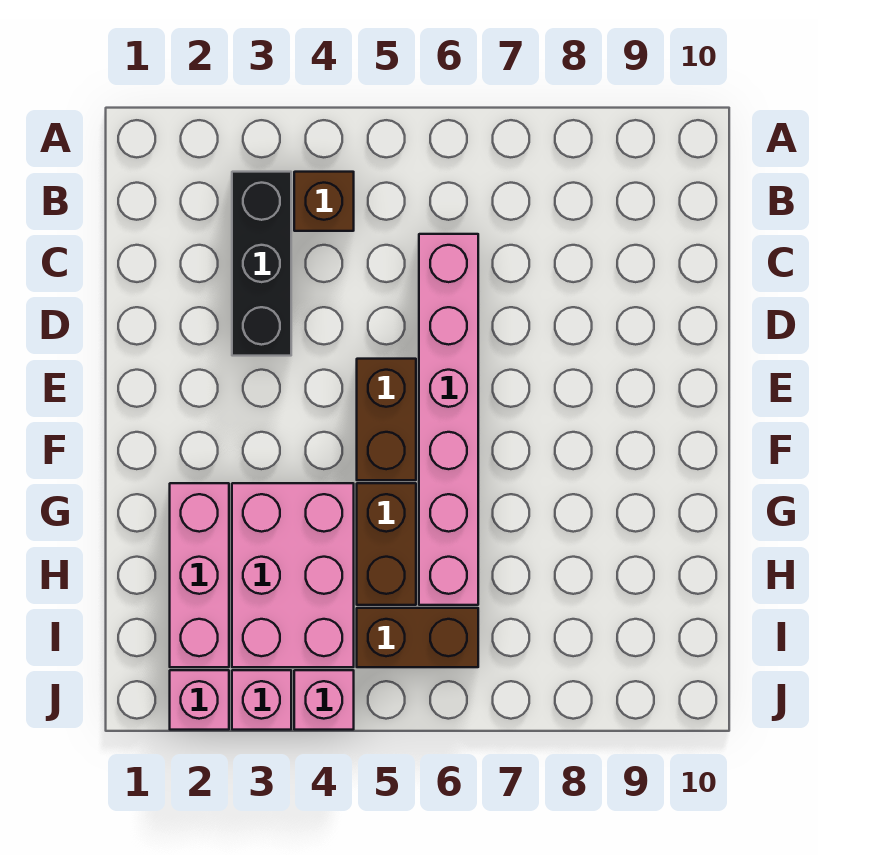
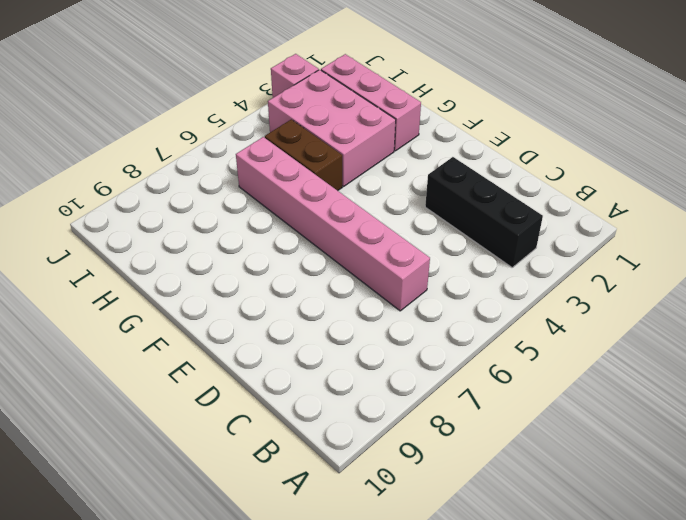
none -> brown brick B4 level 1
none -> brown brick E5:F5 level 1

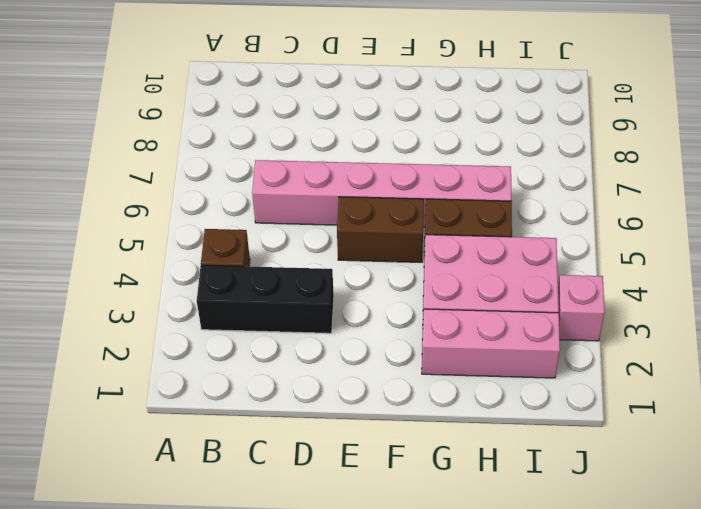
none -> brown brick I5:I6 level 1
none -> pink brick J2 level 1

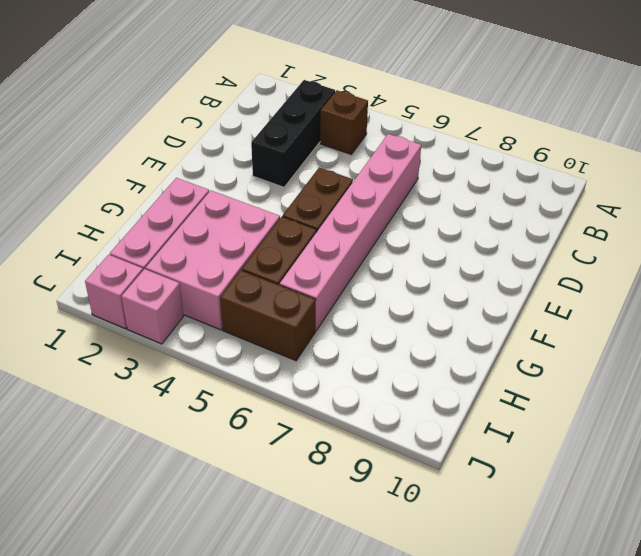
none -> pink brick J4 level 1

